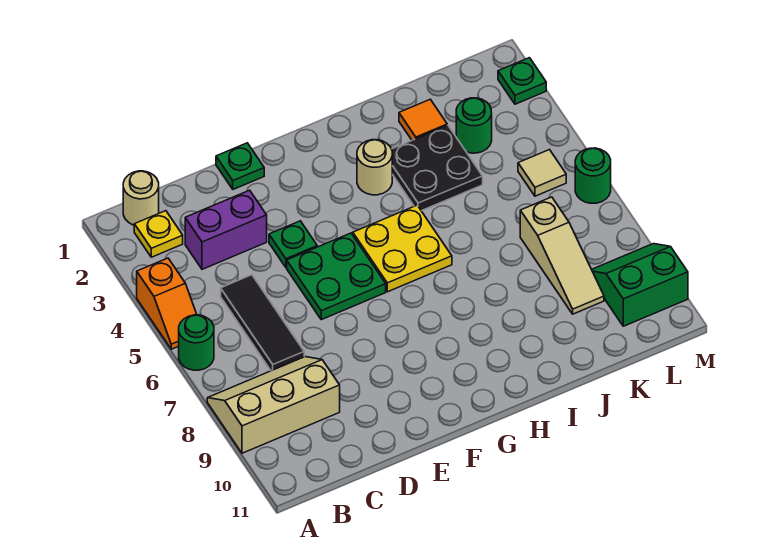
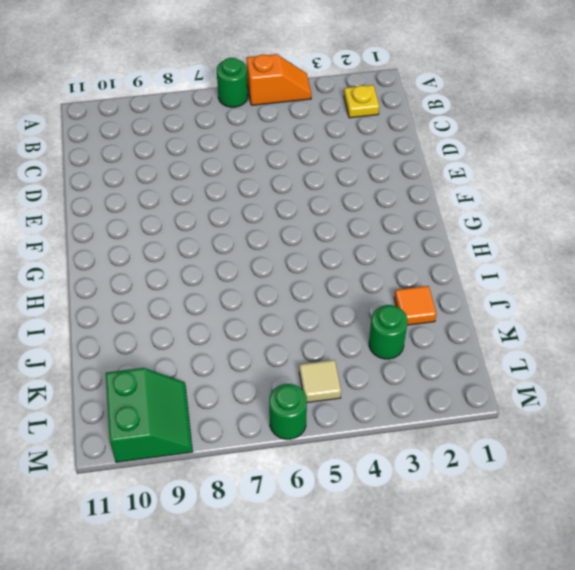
orange slope A4:A5 level 1 top 5 -> orange slope A4:A5 level 1 top 4
none -> tan slope A8:C9 level 1 top 9
none -> tan round brick B1 level 1
none -> purple brick C3:D3 level 1

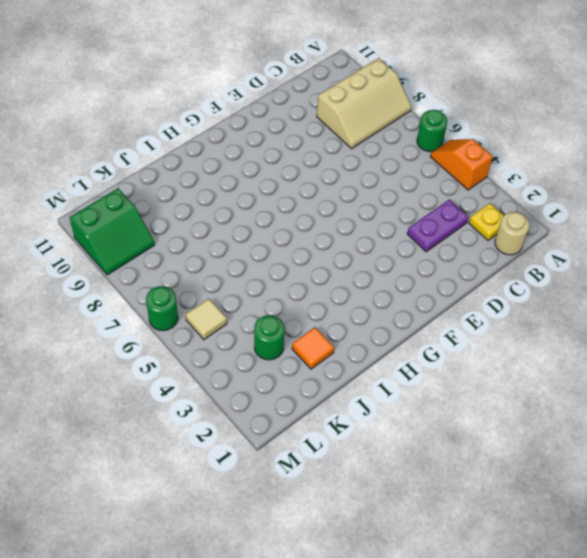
purple plate C3:D3 level 1 -> purple brick C3:D3 level 1
none -> black tile C5:C7 level 1
none -> green plate E1 level 1
none -> green plate E4 level 1

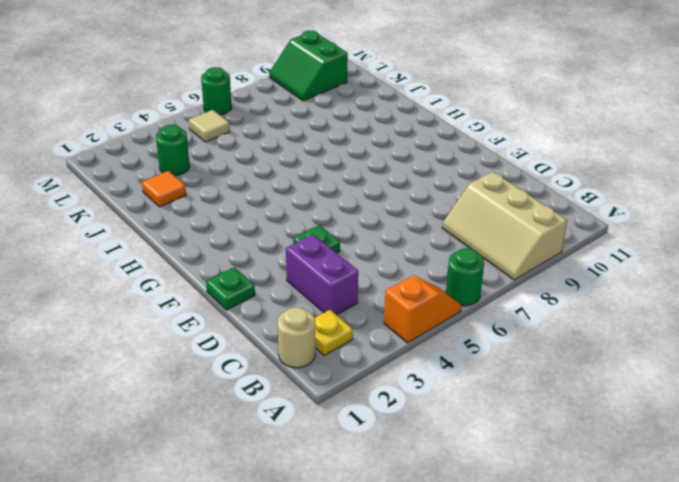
none -> black tile C5:C7 level 1
none -> green plate E5:F6 level 1
none -> yellow plate G5:H6 level 1

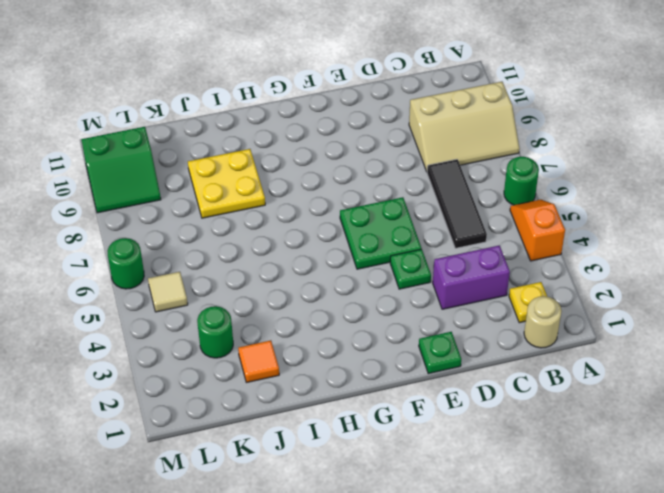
yellow plate I8:J9 level 1 -> yellow plate G5:H6 level 1
none -> tan round brick H3 level 1
none -> black plate I3:J4 level 1
none -> tan slope K7:K9 level 1 top 7

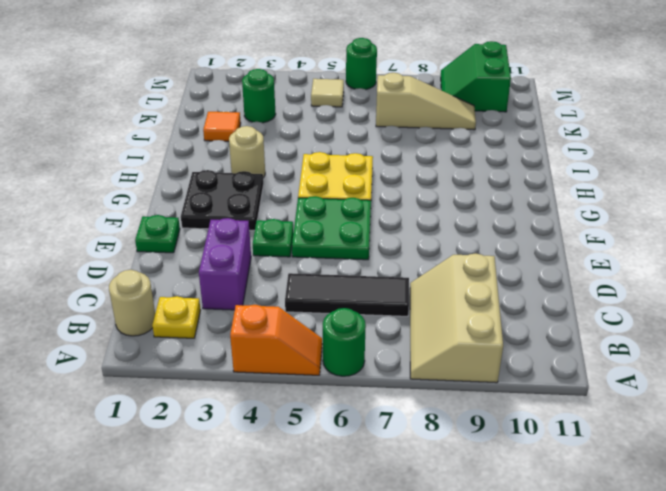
black plate F2:G3 level 1 -> black plate I3:J4 level 1
none -> green plate M2 level 1

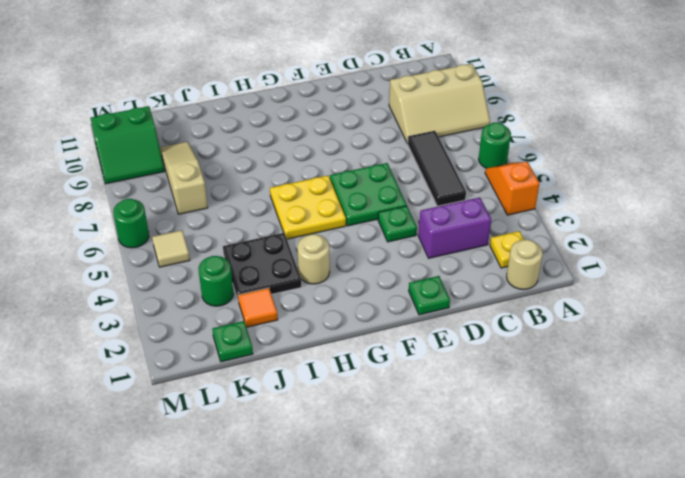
green plate K1 level 1 -> green plate M2 level 1

